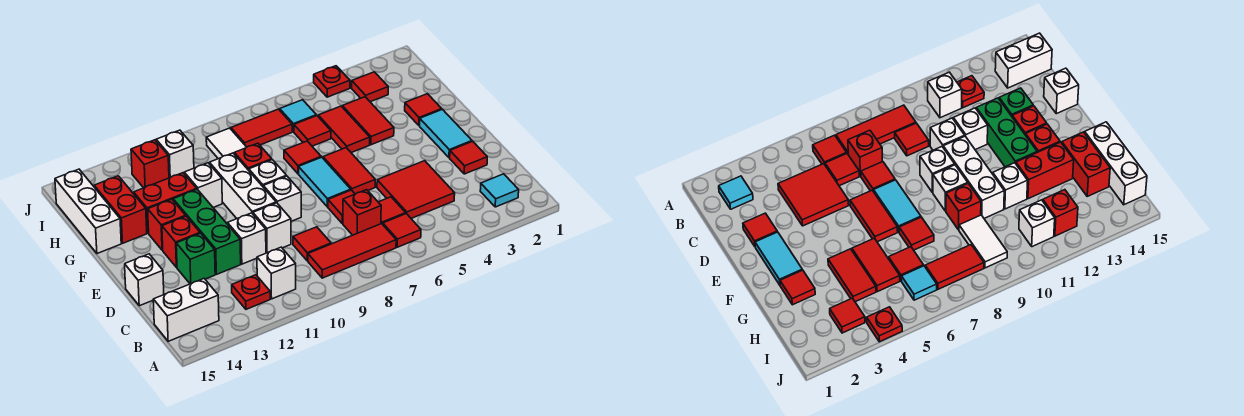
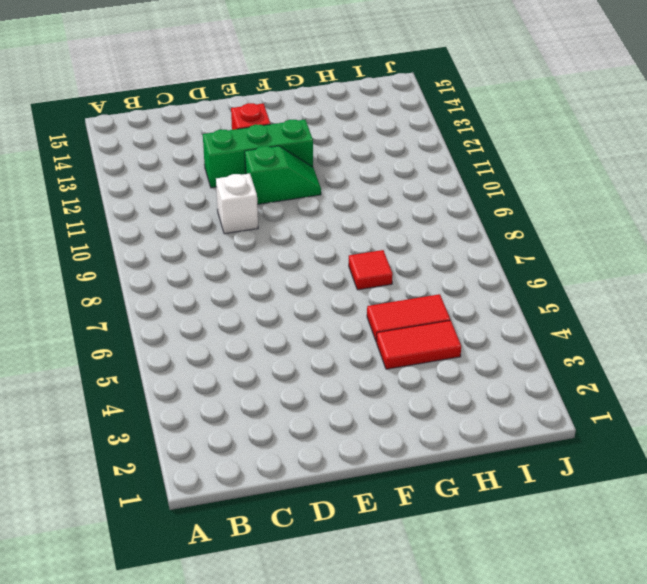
green slope E11:F11 level 1 top E -> none
none -> cyan tile B2 level 1
none -> red tile B6 level 1
none -> red tile B7:B9 level 1
none -> white brick B11 level 1

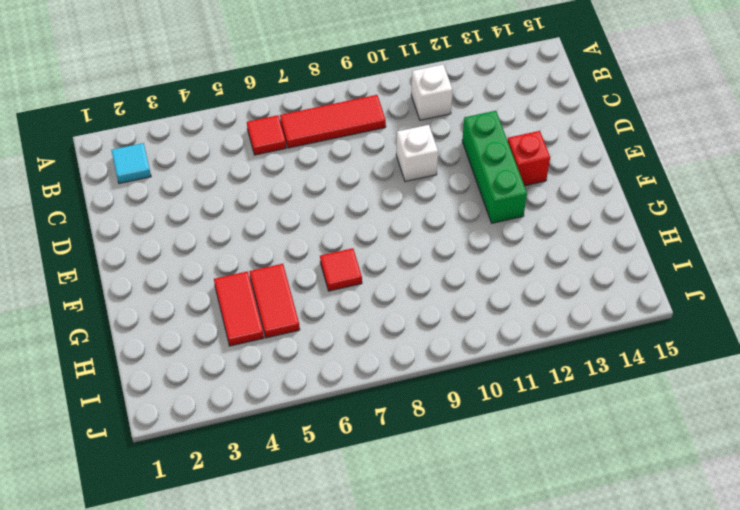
none -> red plate B12 level 1
none -> white brick B14:B15 level 1
none -> red tile C4:D5 level 1
none -> red tile C6 level 1

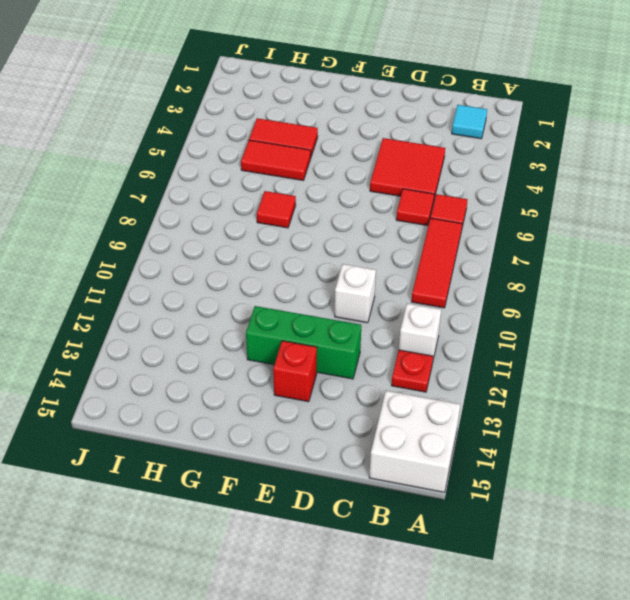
white brick A14:B15 level 1 -> white brick B14:B15 level 1
none -> red brick C7 level 1
none -> red tile C9 level 1
none -> red tile D2 level 1
none -> red tile D7 level 1

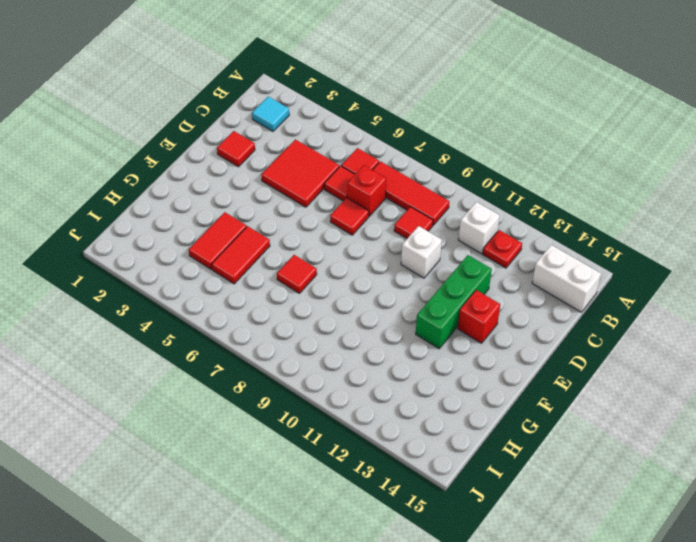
none -> white brick D11 level 1
none -> green brick D13 level 1
none -> white brick D15 level 1
none -> cyan tile E2:F2 level 1

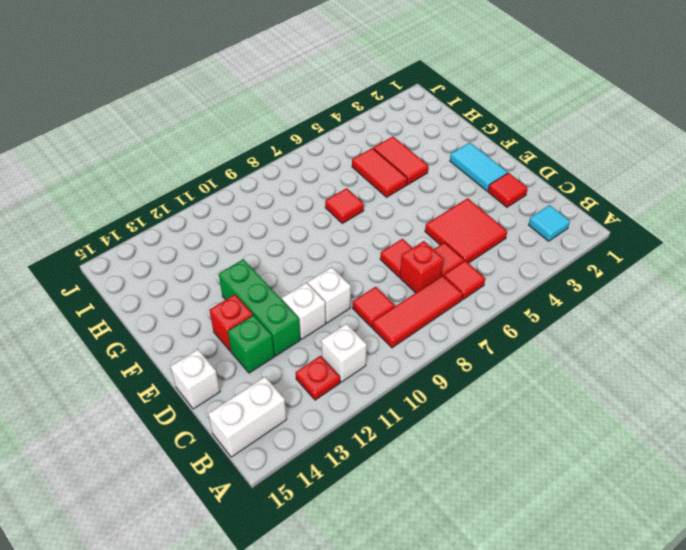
none -> red tile E6:F6 level 1
none -> cyan tile E7:F7 level 1
none -> white brick E9 level 1
none -> white brick E10:G10 level 1

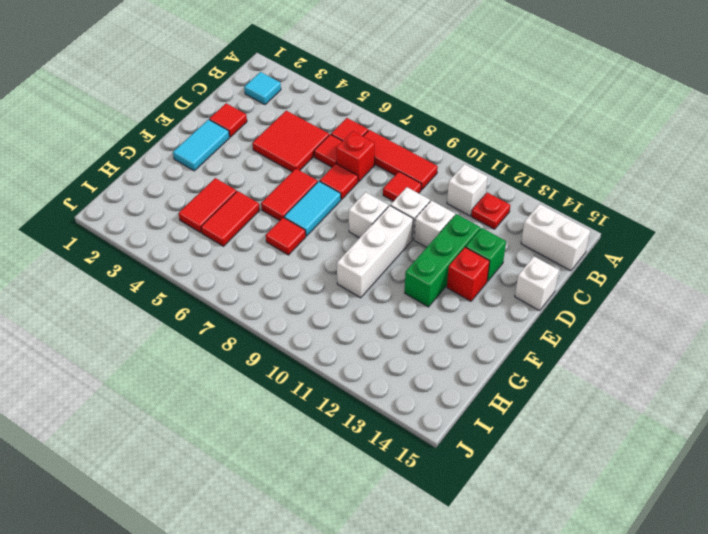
none -> white brick F9 level 1
none -> red brick F13 level 1
none -> red tile G2 level 1
none -> red brick G9 level 1

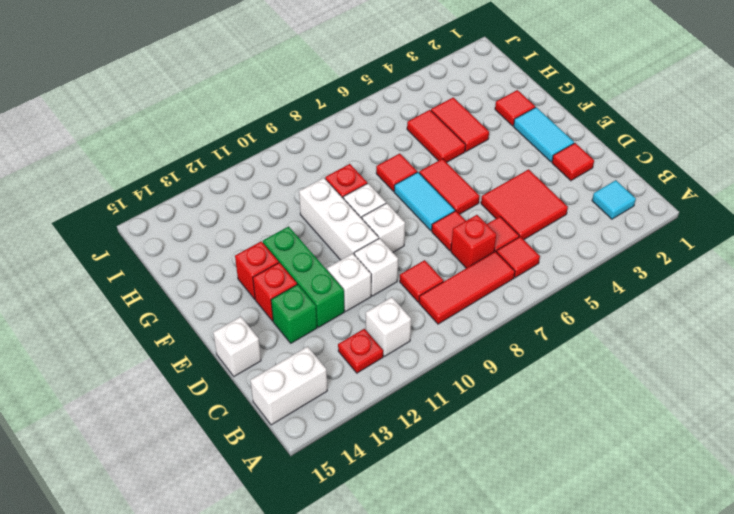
none -> white brick G11 level 1
none -> red brick G12:G13 level 1
none -> red brick G14:H14 level 1
none -> white brick G15:I15 level 1

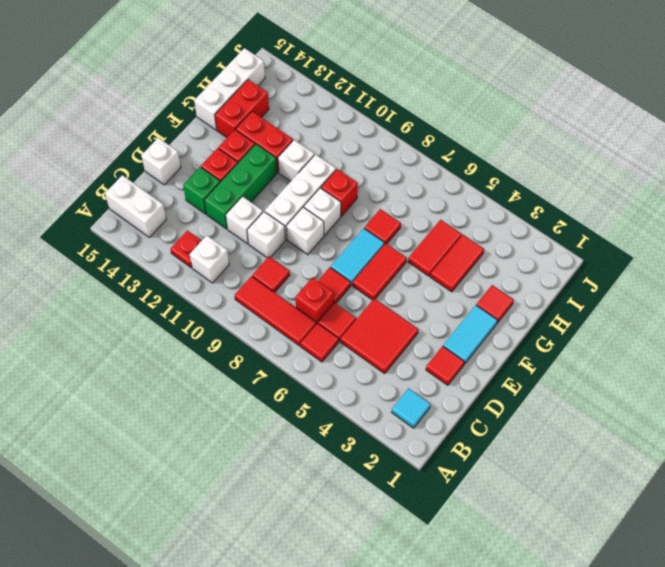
none -> red tile H6 level 1
none -> white tile H9:I9 level 1
none -> red tile I3 level 1
none -> cyan tile I6 level 1

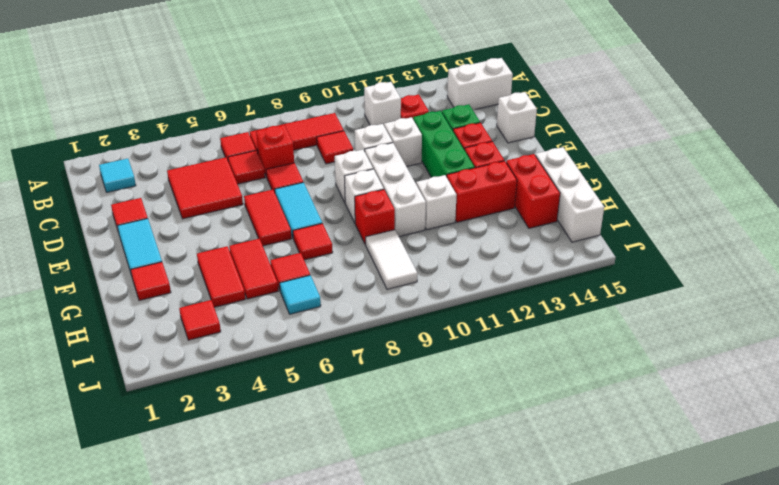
none -> red tile I7:I8 level 1
none -> white brick I11 level 1
none -> red brick I12 level 1
none -> red plate J4 level 1

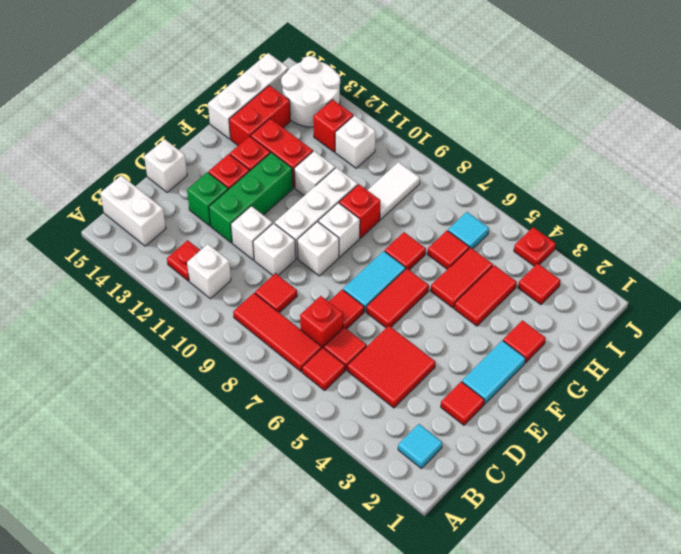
white round brick I13:J14 level 1 -> none
none -> red tile I7:I8 level 1

